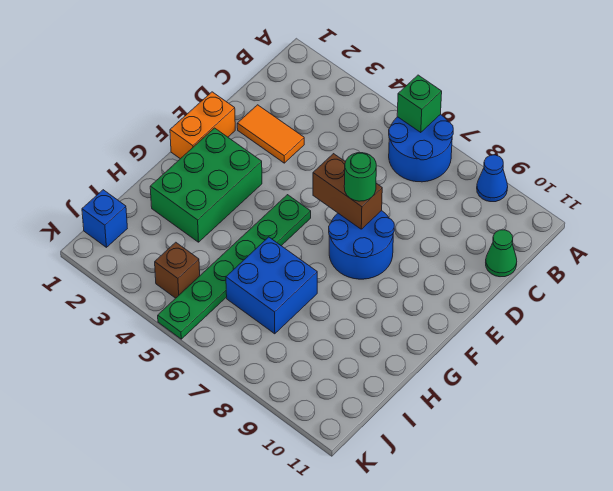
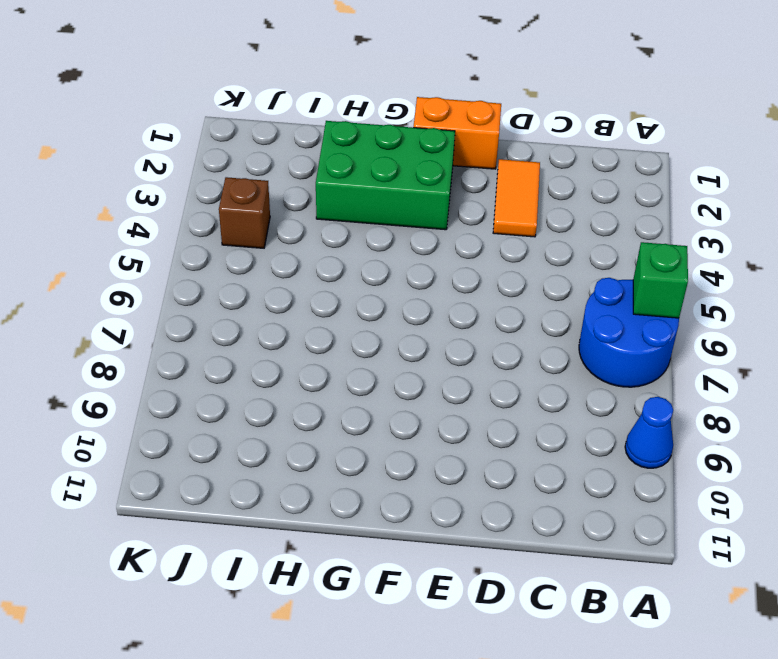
none -> green cone C11 level 1
none -> blue round brick E7:F8 level 1
none -> green plate F5:K5 level 1

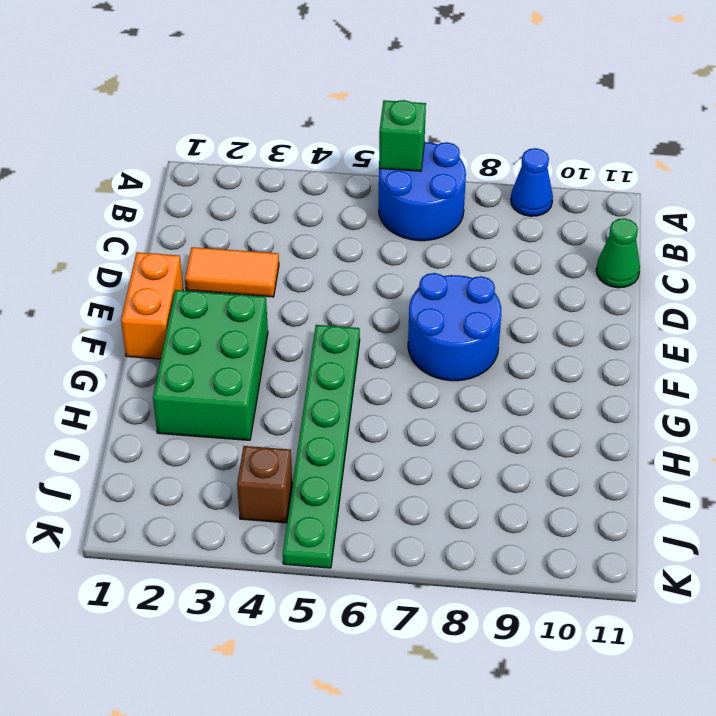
none -> blue brick H6:I7 level 1
none -> blue brick J1 level 1
none -> brown brick E6:E7 level 2

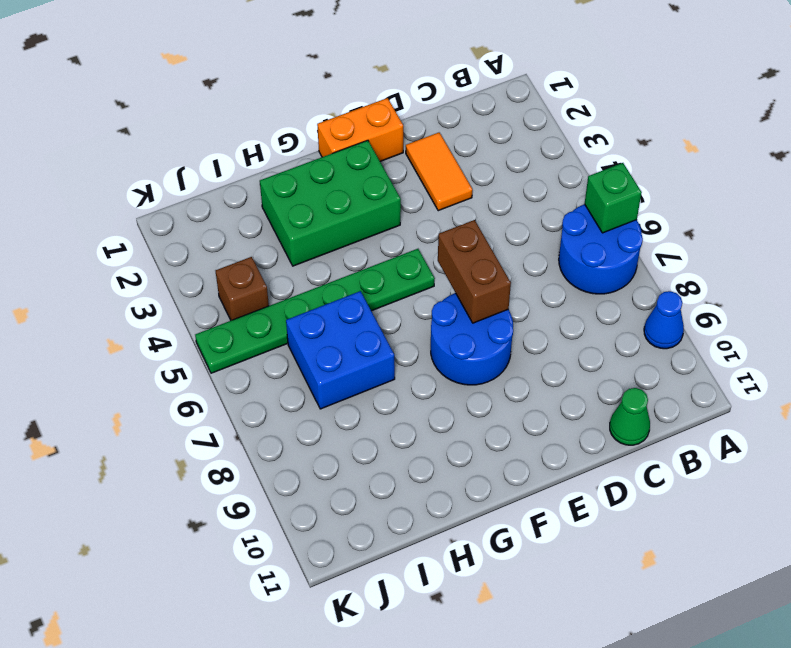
none -> blue brick J1 level 1
none -> green round brick E7 level 3

